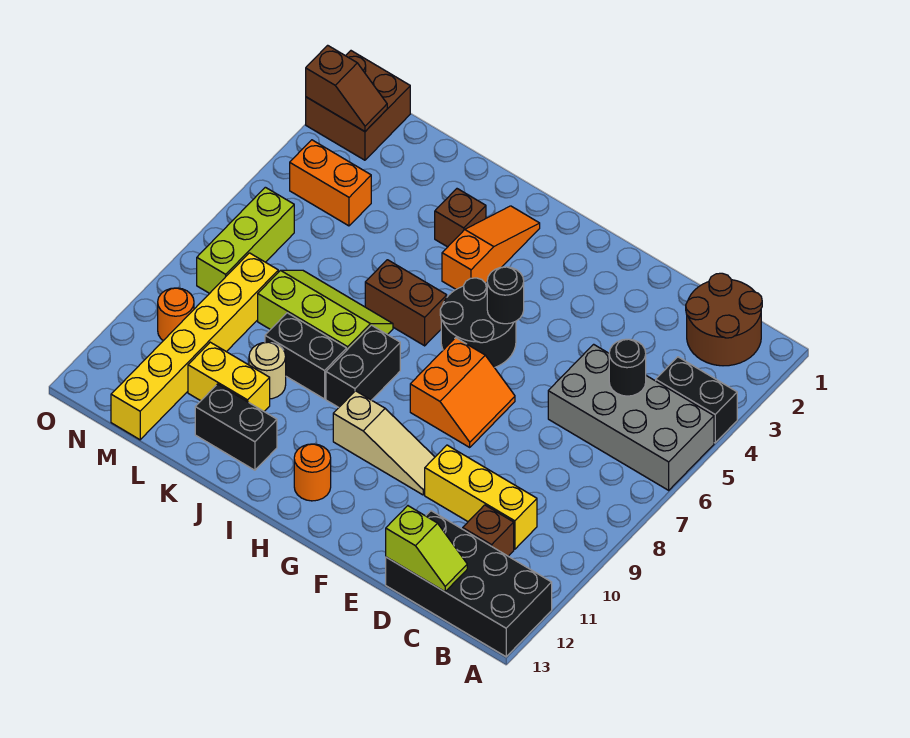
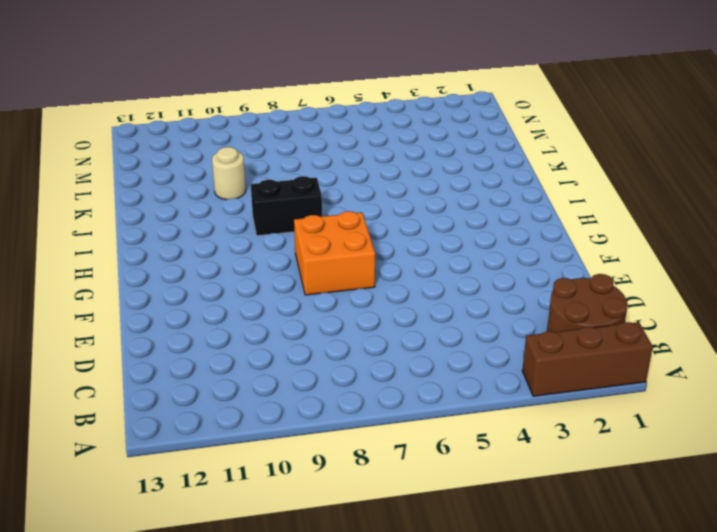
brown brick A1:A3 level 1 -> none
orange brick F7:G8 level 1 -> orange slope F7:G8 level 1 top G
none -> black brick A4:B4 level 1
none -> grey brick A5:D6 level 1
none -> black brick A12:D13 level 1

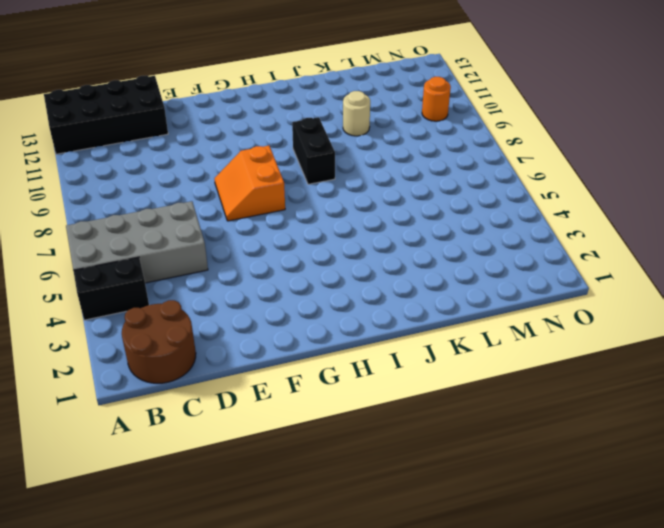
none -> yellow brick C10:E10 level 1
none -> brown brick C11 level 1
none -> tan slope F10:H10 level 1 top H

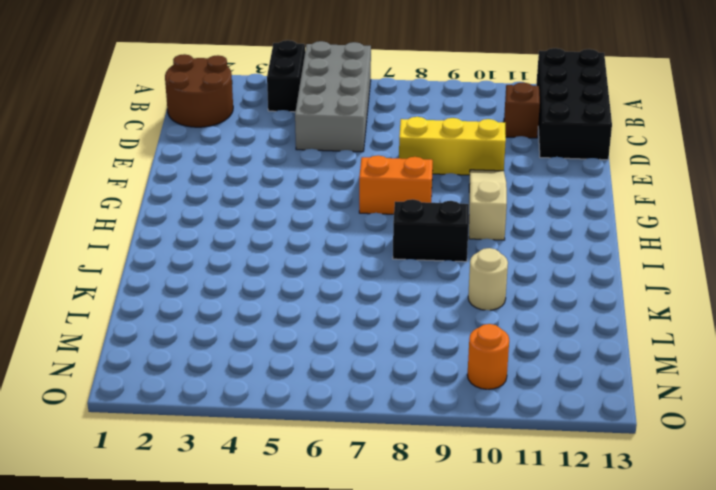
yellow brick E8:E10 level 1 -> yellow brick C10:E10 level 1
none -> black round brick G5:H6 level 1
none -> orange round brick H12 level 1
none -> orange slope I2:I4 level 1 top 4

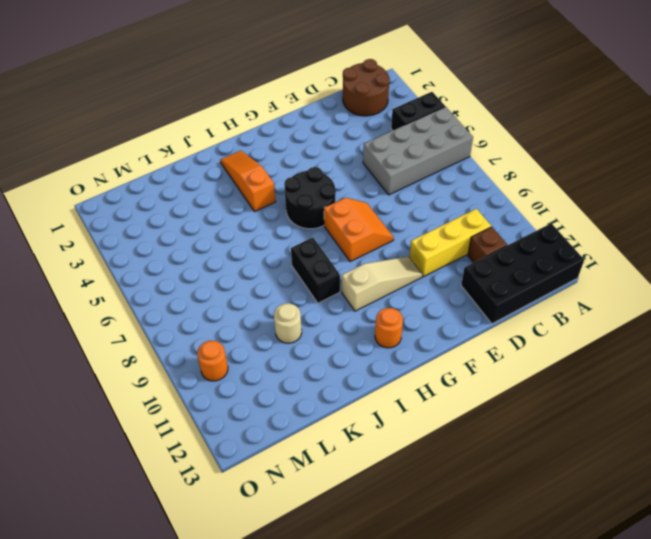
none -> brown brick I6:J6 level 1
none -> brown brick J3 level 1
none -> lime slope J7:L8 level 1 top 8

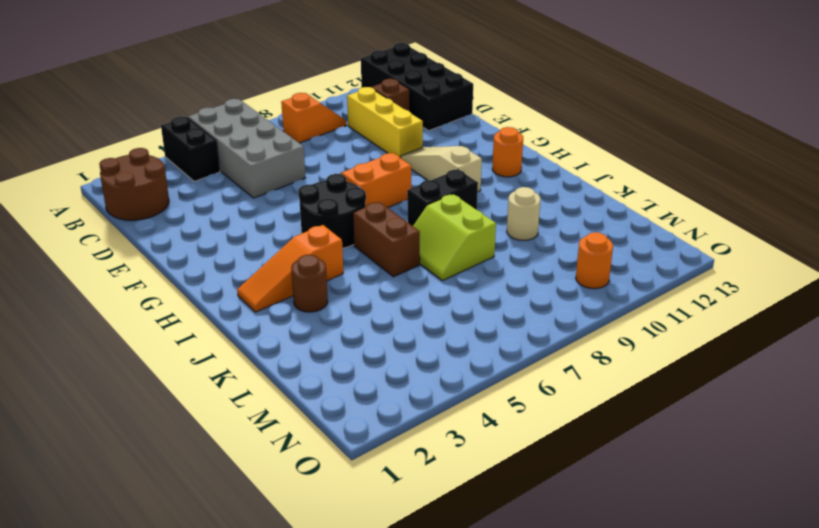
orange slope B8:B9 level 1 top 8 -> none
brown round brick J3 level 1 -> brown brick J3 level 1
lime slope J7:K8 level 1 top 8 -> lime slope J7:L8 level 1 top 8
none -> black brick J9:K9 level 1
none -> black brick J12:K12 level 1
none -> yellow brick K11:L11 level 1

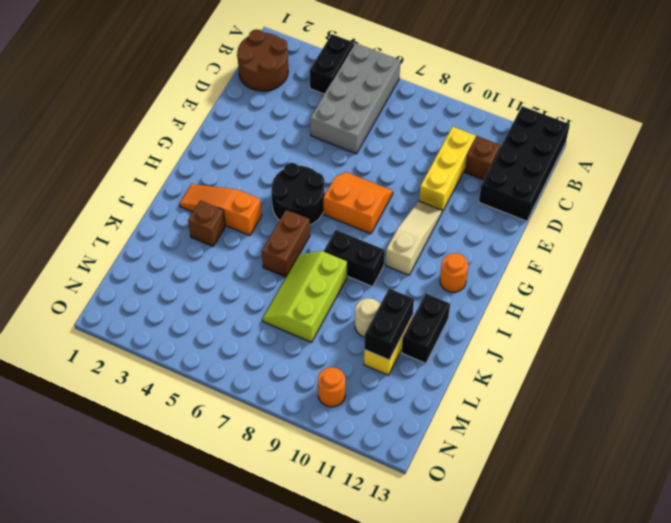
black brick K11:L11 level 2 -> black brick J9:K9 level 1
none -> orange brick M4:N4 level 1
none -> yellow brick M8:M13 level 1
none -> brown brick N1:O2 level 1

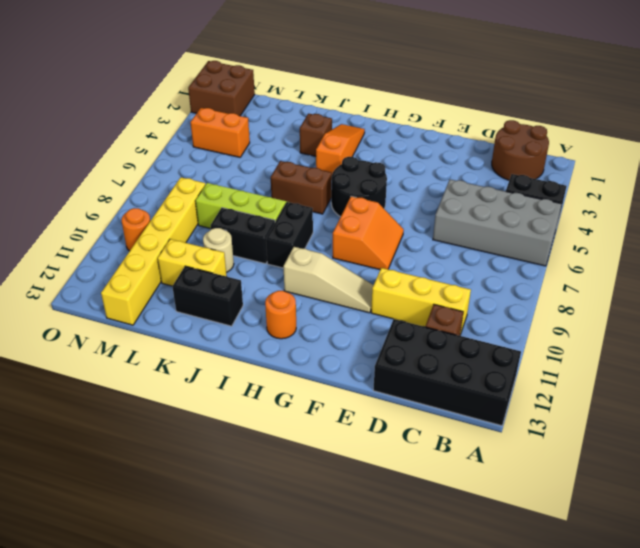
none -> lime brick N6:N8 level 1
none -> black round brick C5 level 2
none -> lime slope C13:D13 level 2 top D

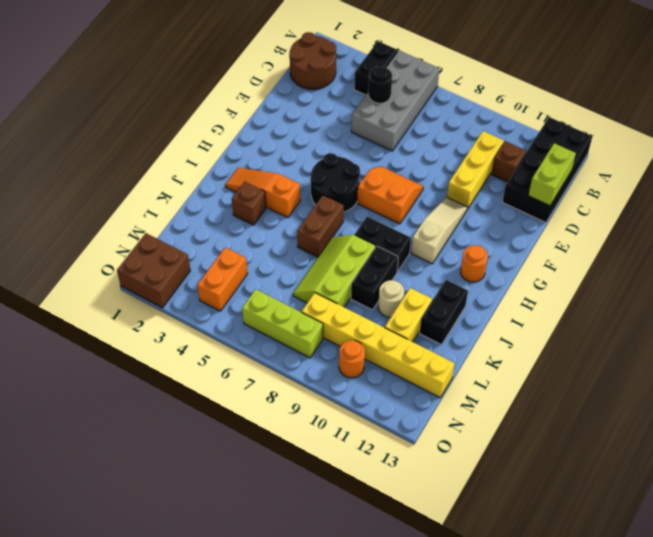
lime brick C13:D13 level 2 -> lime slope C13:D13 level 2 top D
none -> black round brick G5 level 2
none -> brown slope N2:O2 level 2 top O

